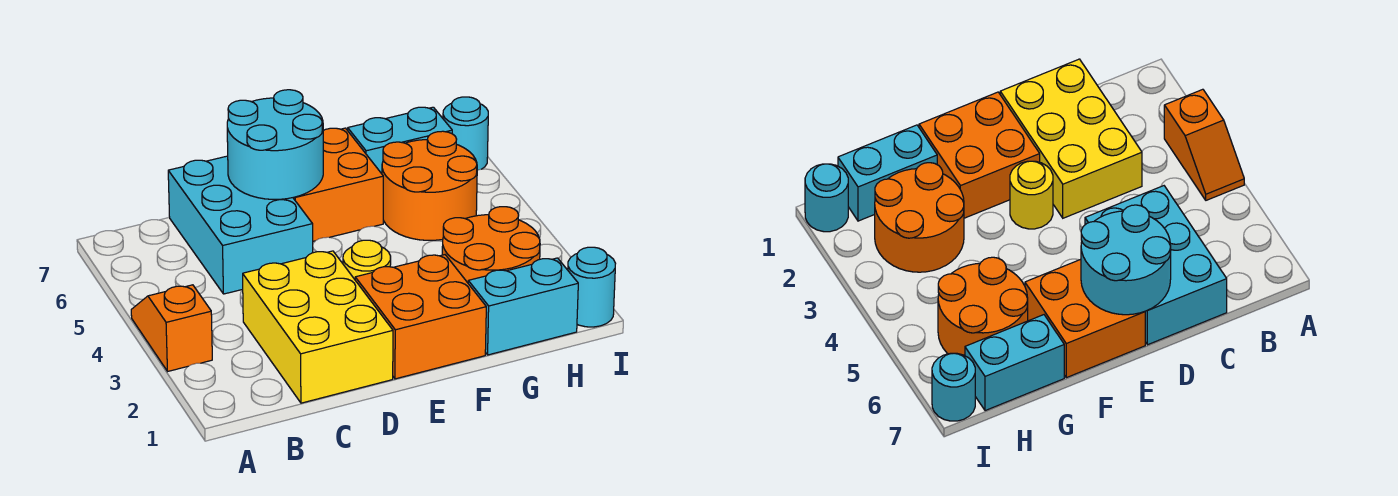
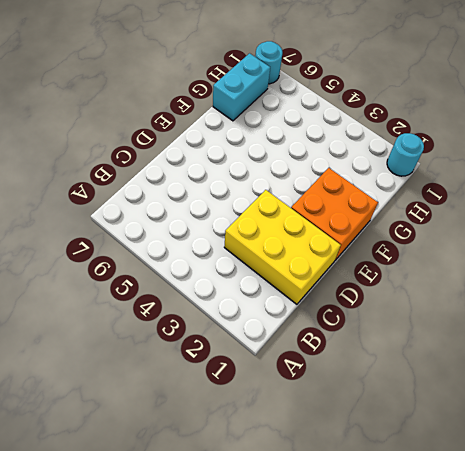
none -> orange slope A3:A4 level 1 top 3
none -> cyan brick C5:D7 level 1
none -> yellow round brick E3 level 1

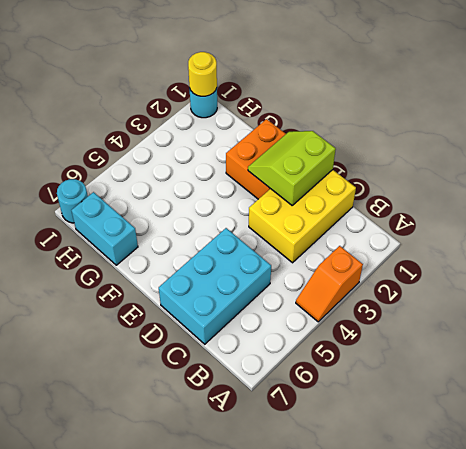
lime slope D1:E2 level 2 top D -> none
yellow round brick I1 level 2 -> yellow round brick E3 level 1
none -> orange brick E6:F7 level 1
none -> cyan brick G1:H1 level 1
none -> orange round brick G2:H3 level 1

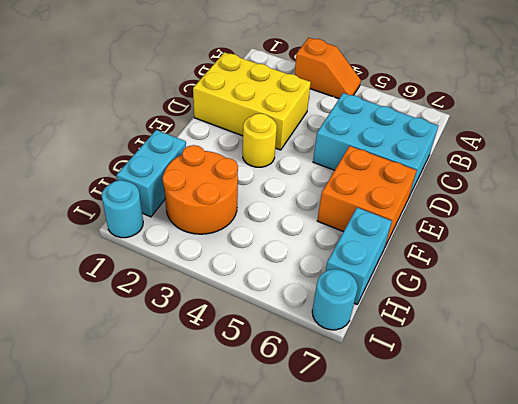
none -> orange brick E1:F2 level 1
none -> orange round brick G5:H6 level 1
none -> cyan round brick D6:E7 level 2

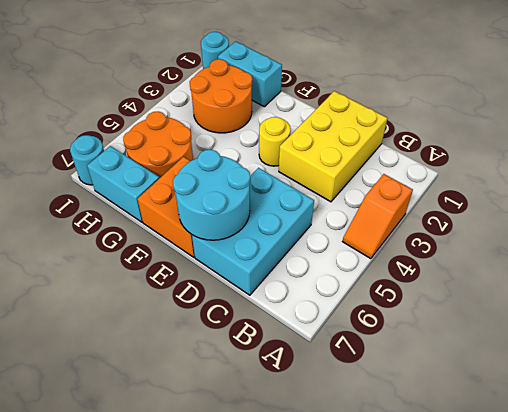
none -> orange brick E1:F2 level 1

